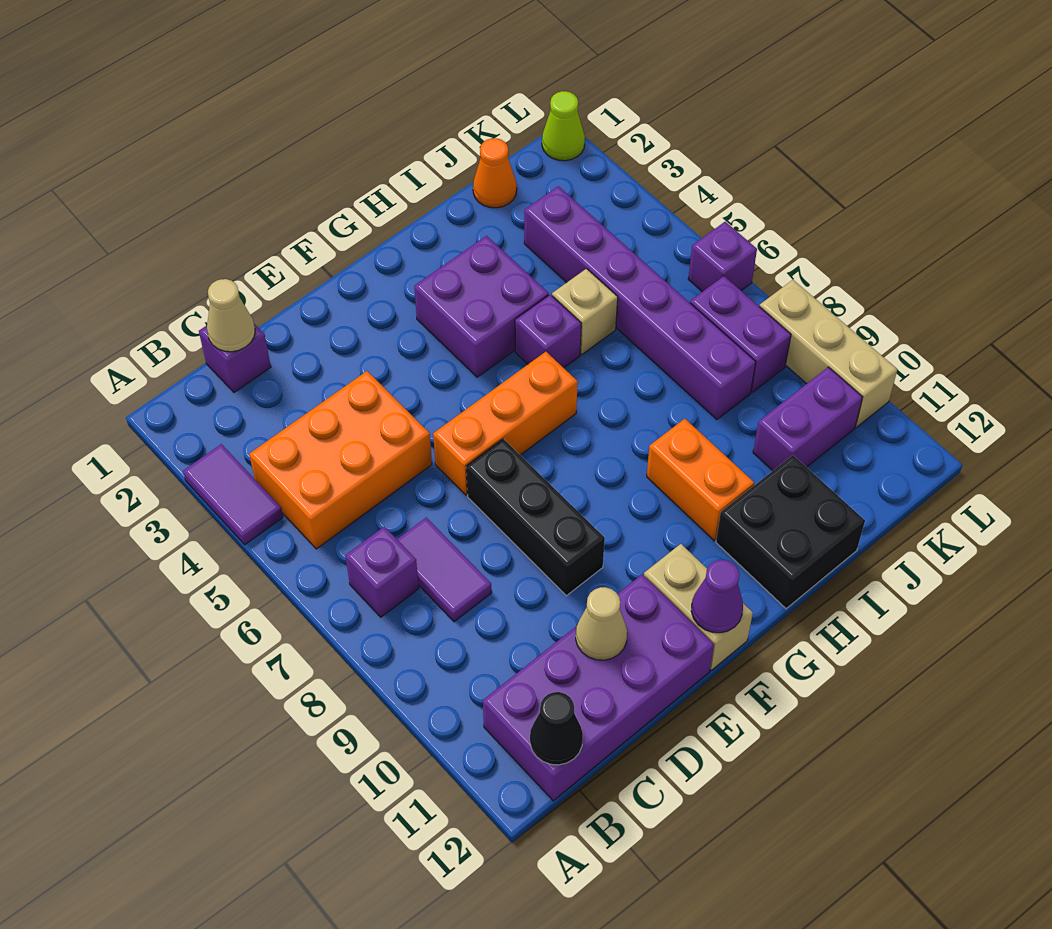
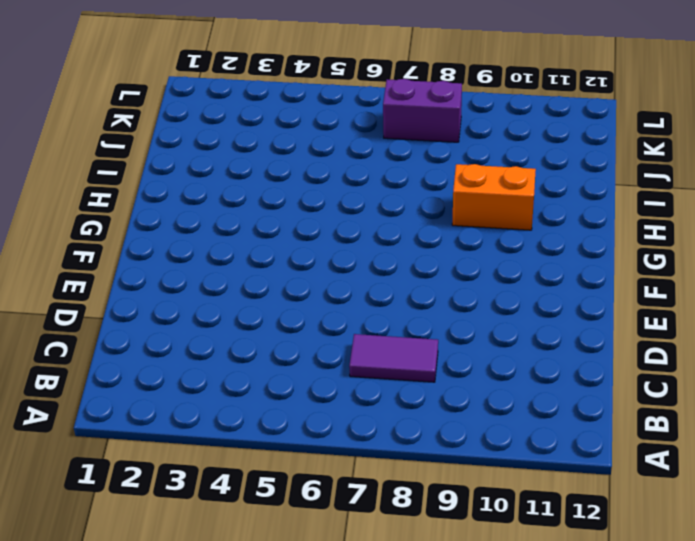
none -> purple tile A3:A4 level 1
none -> orange brick B4:D5 level 1
none -> purple brick B7 level 1

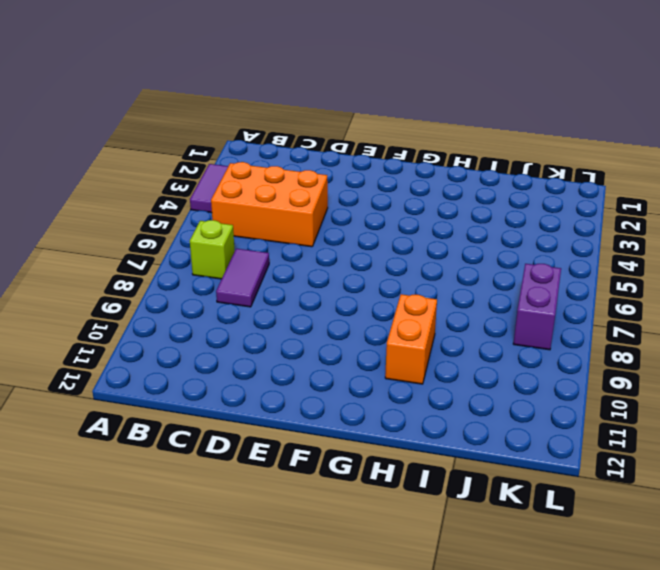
lime brick B7 level 1 -> purple brick B7 level 1
none -> purple brick B11:E12 level 1
none -> purple brick C1 level 1
none -> orange brick E6:G6 level 1

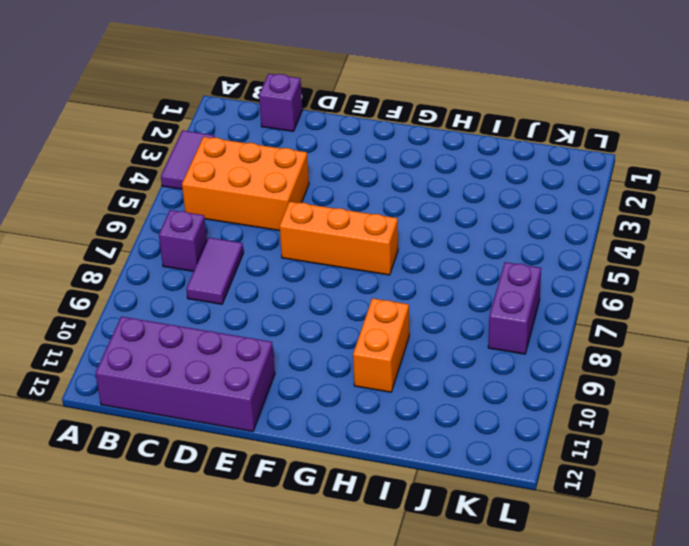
none -> black brick E7:E9 level 1
none -> tan brick F11:F12 level 1
none -> purple brick G3:H4 level 1

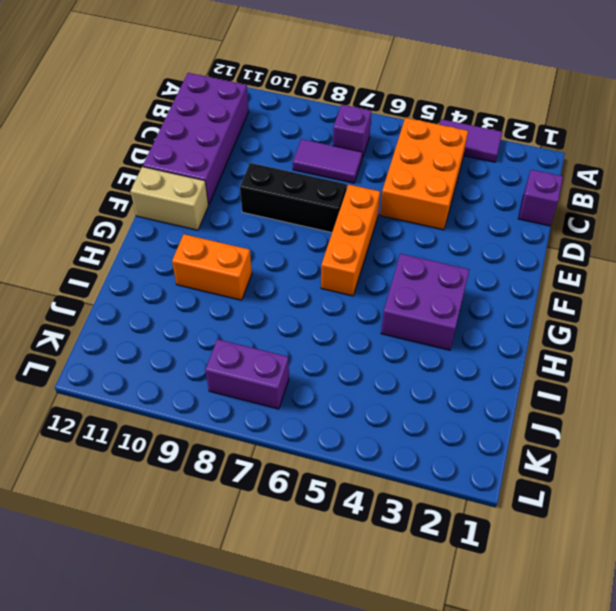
none -> purple brick H5 level 1
none -> black brick H11:I12 level 1
none -> tan brick I5 level 1

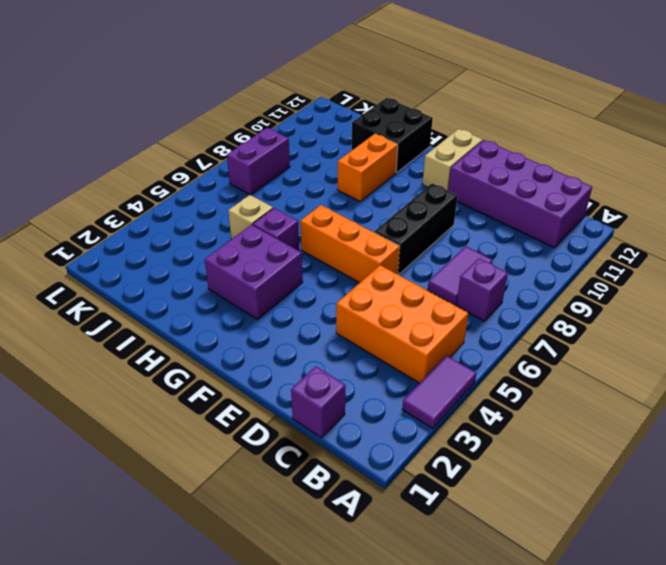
none -> orange cone J1 level 1
none -> purple brick J3:J8 level 1
none -> purple brick J10:K10 level 1

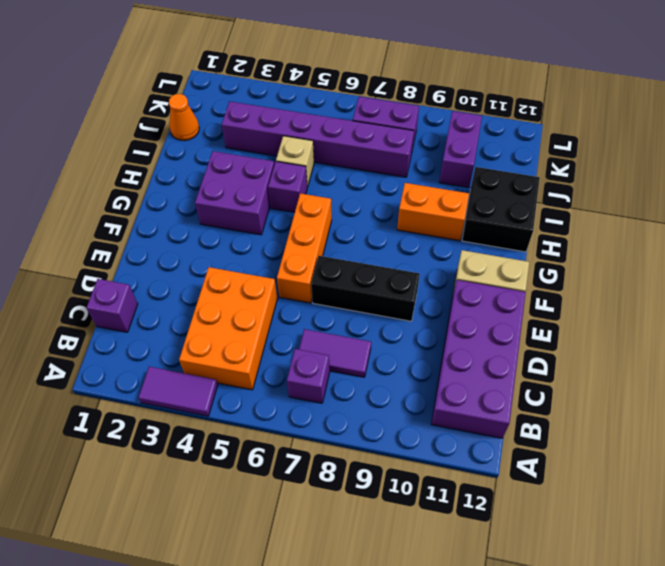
none -> lime cone L1 level 1
none -> purple brick L6 level 1
none -> tan brick L8:L10 level 1

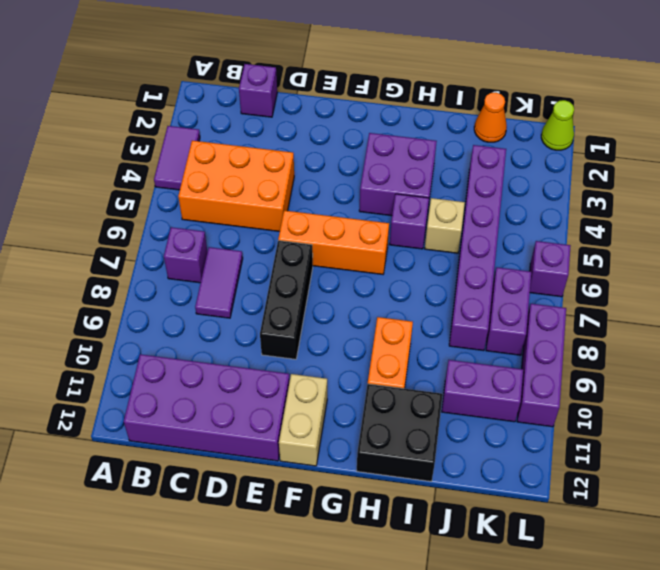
purple brick L8:L10 level 1 -> tan brick L8:L10 level 1
none -> black cone B12 level 2
none -> tan cone C1 level 2
none -> tan cone D11 level 2

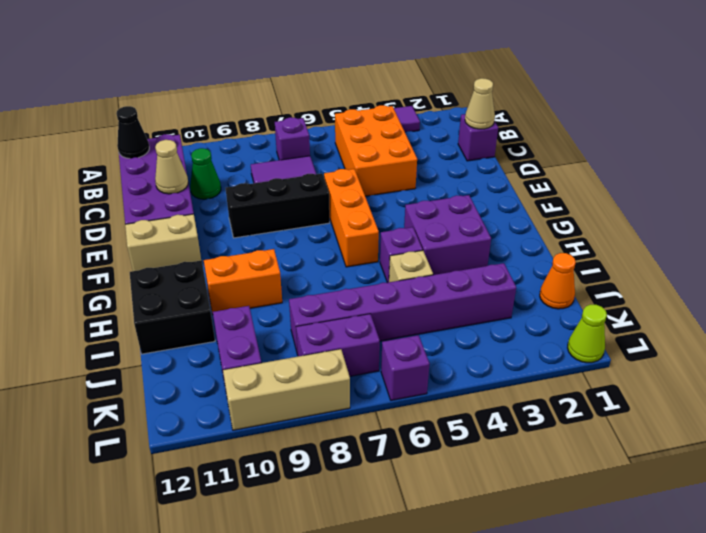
green cone C10 level 1 -> none
none -> purple cone F12 level 2

